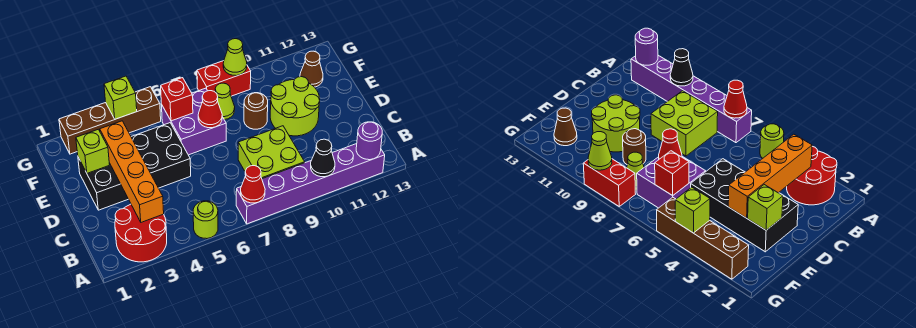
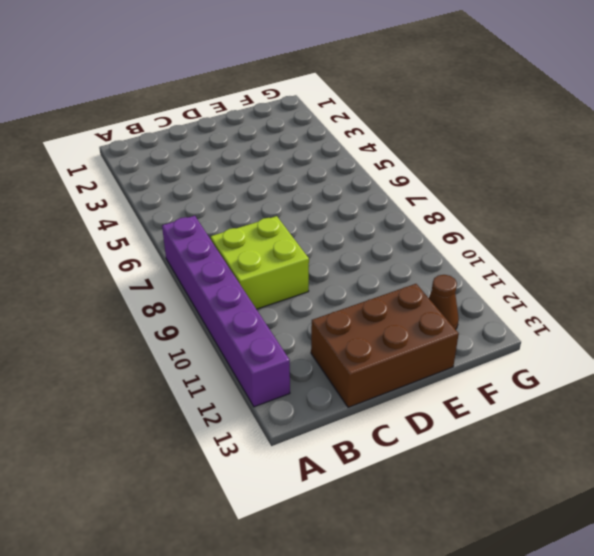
brown brick C12:E13 level 1 -> none
none -> red round brick A2:B3 level 1
none -> lime round brick A5 level 1
none -> black brick D2:E5 level 1

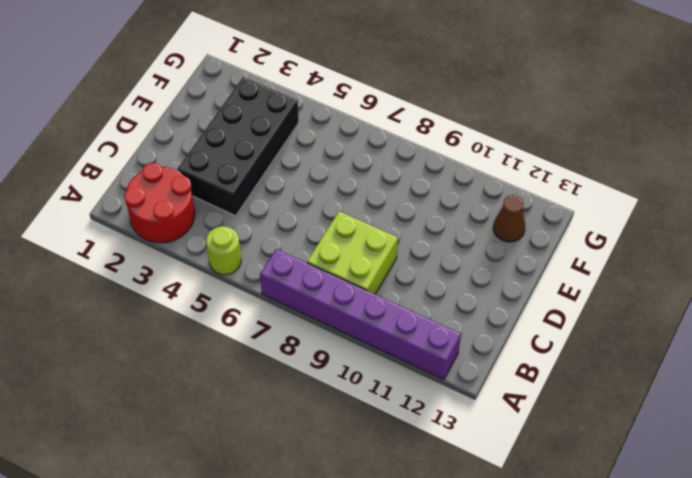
black brick C3:F4 level 1 -> black brick D2:E5 level 1
none -> lime round brick D10:E11 level 1
none -> purple brick E6:F7 level 1
none -> brown round brick E9 level 1

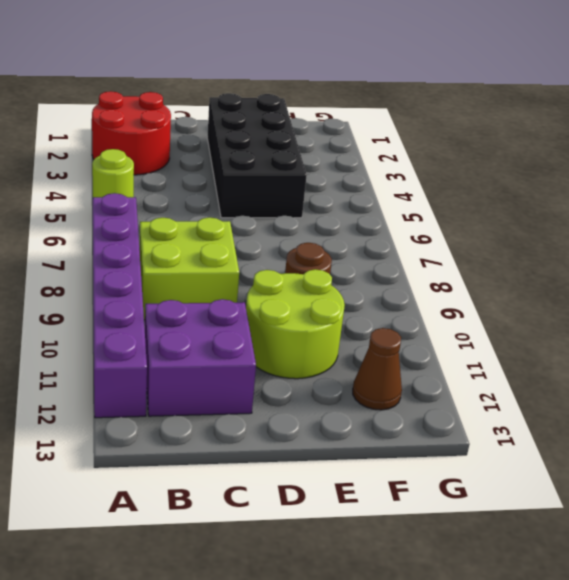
purple brick B11:C12 level 1 -> purple brick E6:F7 level 1
none -> lime cone F8 level 1
none -> brown brick G2:G5 level 1
none -> red brick G8:G9 level 1

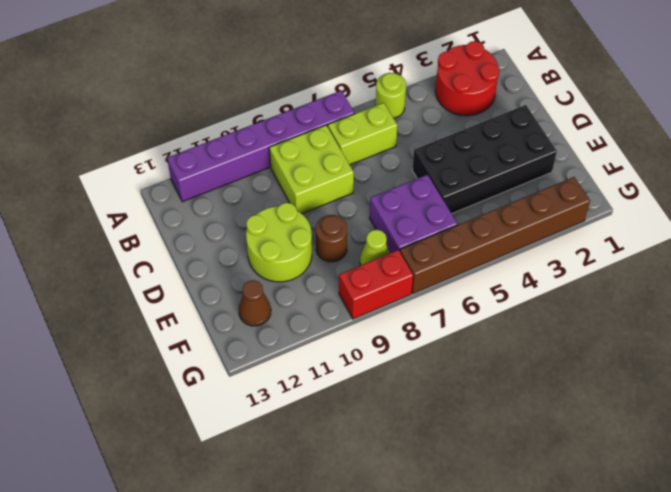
lime brick B6:B7 level 1 -> none
brown brick G2:G7 level 1 -> brown brick G2:G5 level 1
none -> red cone A7 level 2
none -> black cone A10 level 2
none -> purple round brick A12 level 2

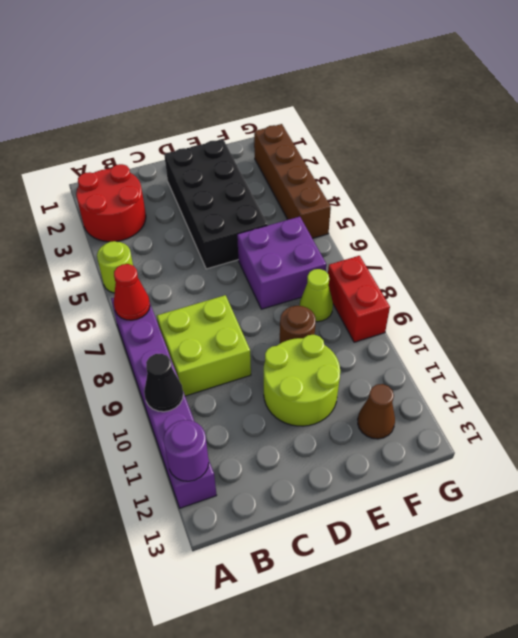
none -> orange brick B3:E3 level 2
none -> lime brick E2 level 2
none -> red cone E7 level 2

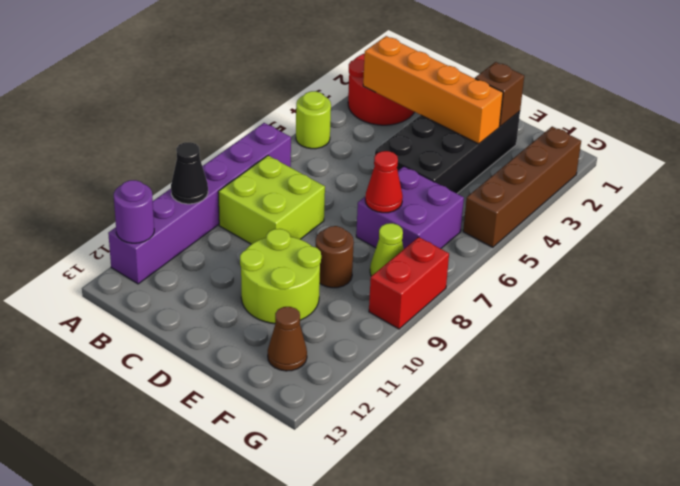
brown brick E2 level 2 -> lime brick E2 level 2
none -> red cone A7 level 2
none -> red brick F6 level 2
none -> lime brick G4 level 2

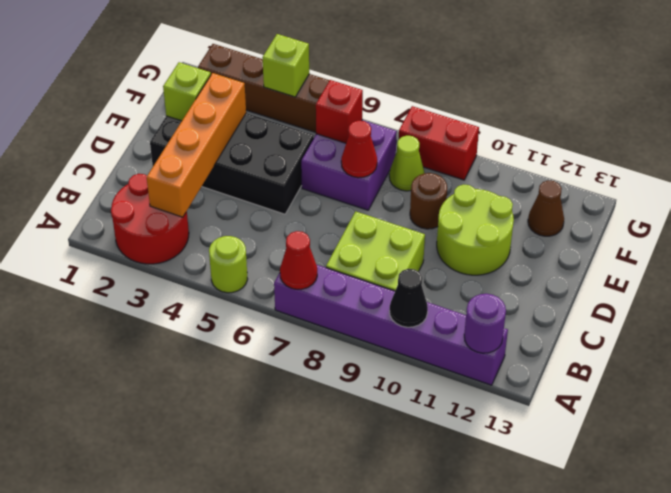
none -> lime cone G9 level 2

